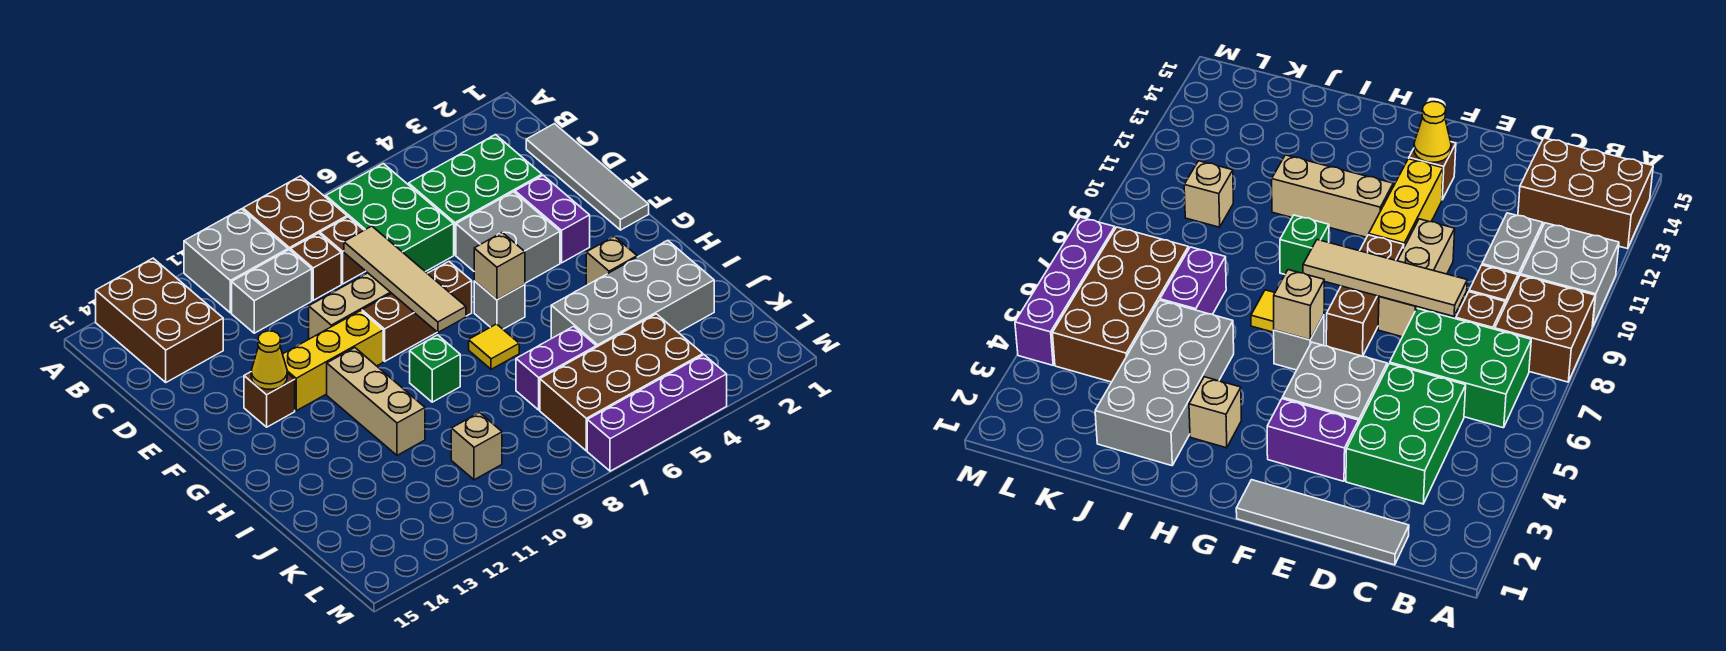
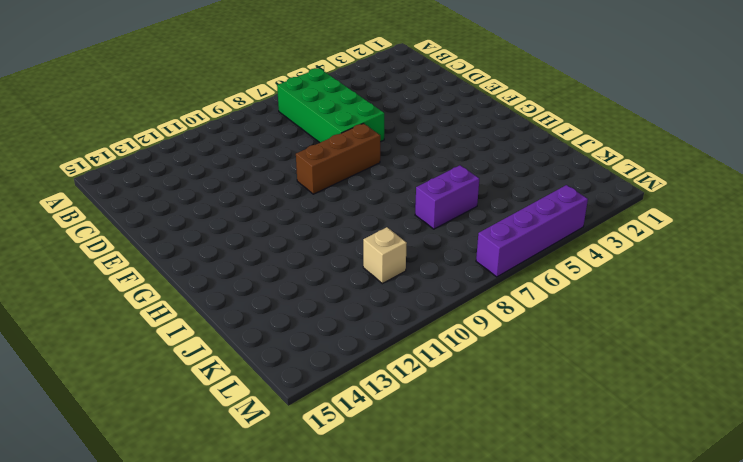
green brick B6:E7 level 1 -> green brick B6:D7 level 1
none -> brown brick A8:B9 level 1
none -> grey brick A10:B11 level 1
none -> brown brick A13:C14 level 1

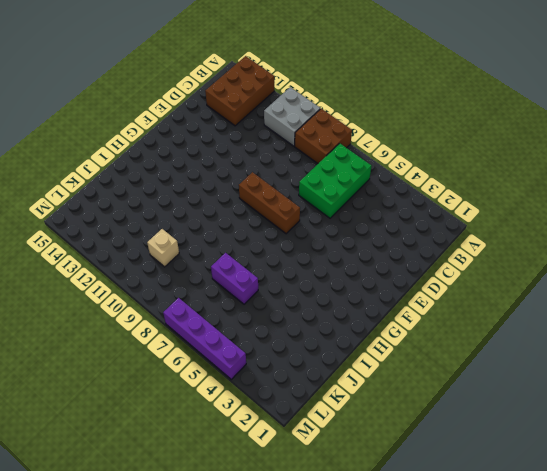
none -> grey tile C1:F1 level 1
none -> green brick C3:D5 level 1
none -> brown brick C8 level 1

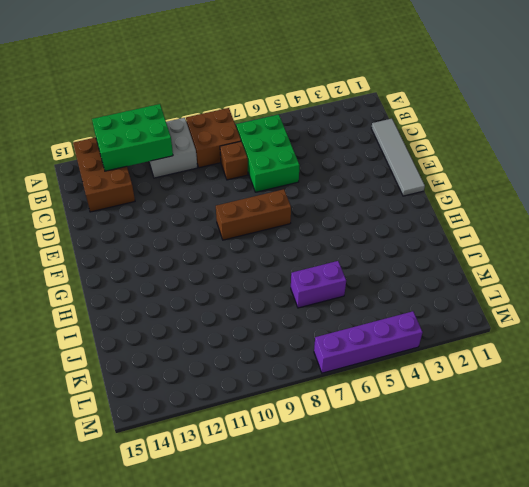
green brick A11:B13 level 2 -> green brick C3:D5 level 1
none -> brown brick C9 level 1
none -> grey brick C10:C11 level 1
none -> purple brick E3:F3 level 1

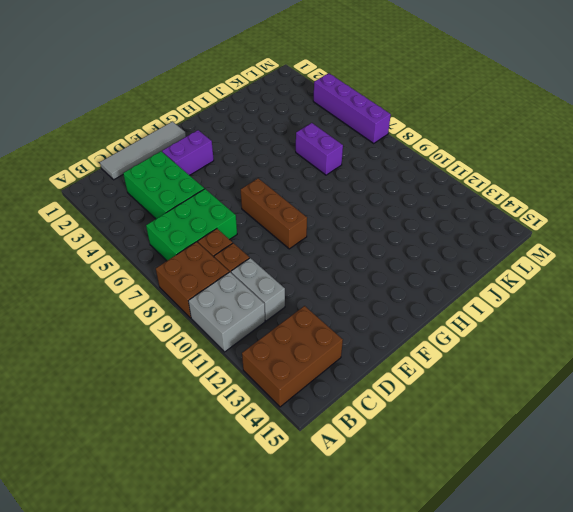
none -> grey brick E4:F5 level 1
none -> tan brick E8:E10 level 1
none -> yellow brick F10:F12 level 1

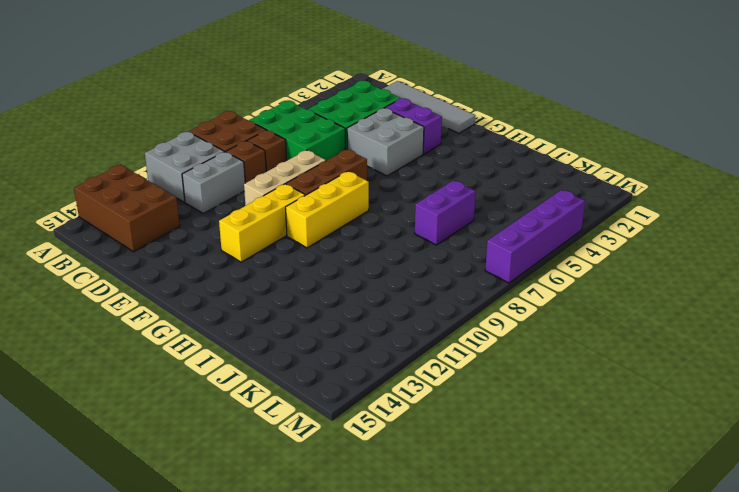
yellow brick G8:G10 level 1 -> none
none -> brown brick F13 level 1
none -> grey brick G6 level 1
none -> tan brick G11:I11 level 1

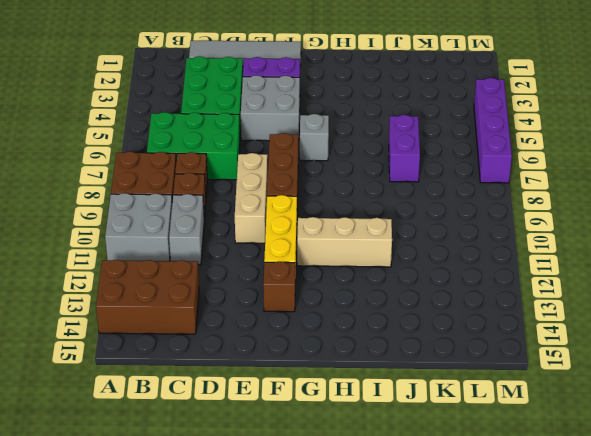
none -> tan brick H3 level 1
none -> yellow tile H7 level 1
none -> green brick H9 level 1

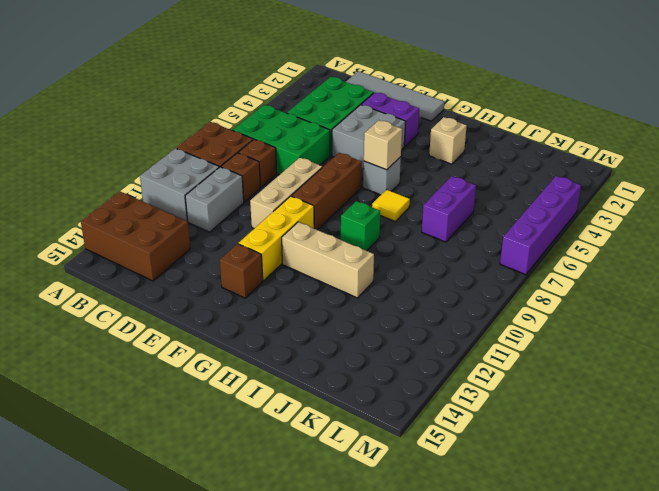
none -> grey brick I2:J5 level 1
none -> brown brick K4:L7 level 1
none -> tan brick K10 level 1

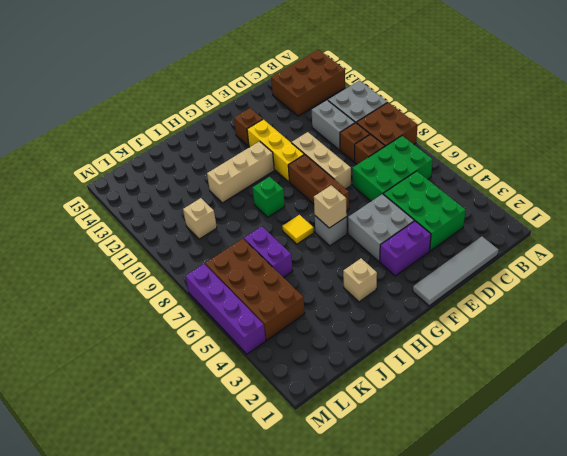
none -> grey brick I2:J5 level 1
none -> tan tile D8:G8 level 2
none -> yellow cone F13 level 2

